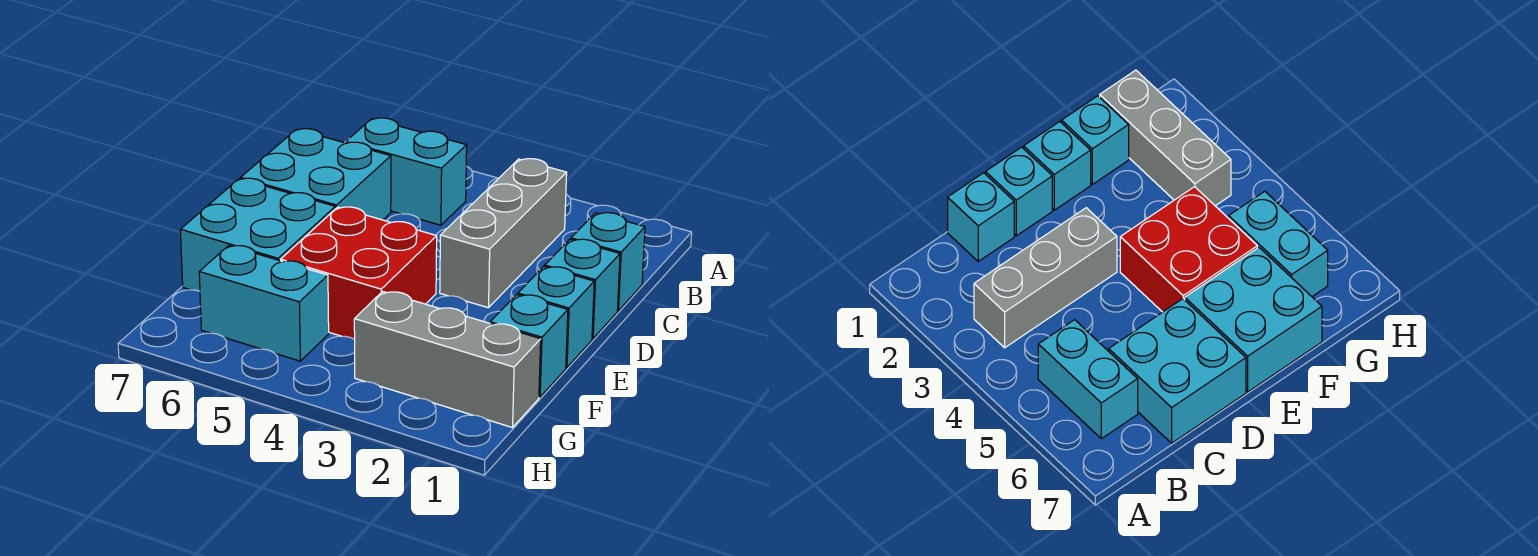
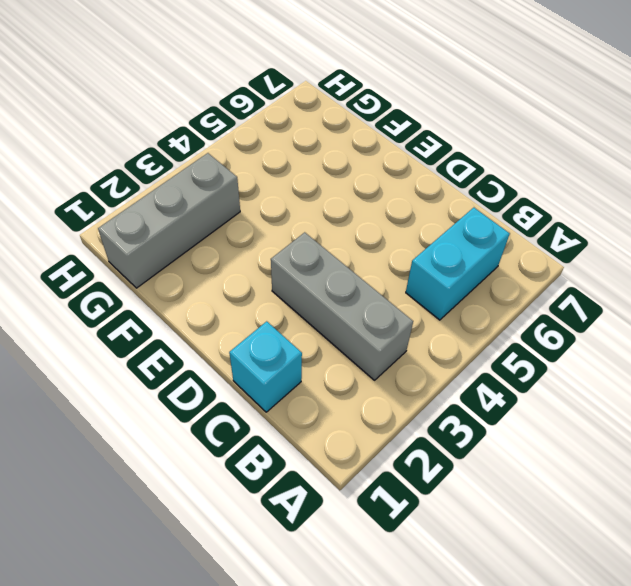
none -> cyan brick C6:D7 level 1
none -> cyan brick D1 level 1

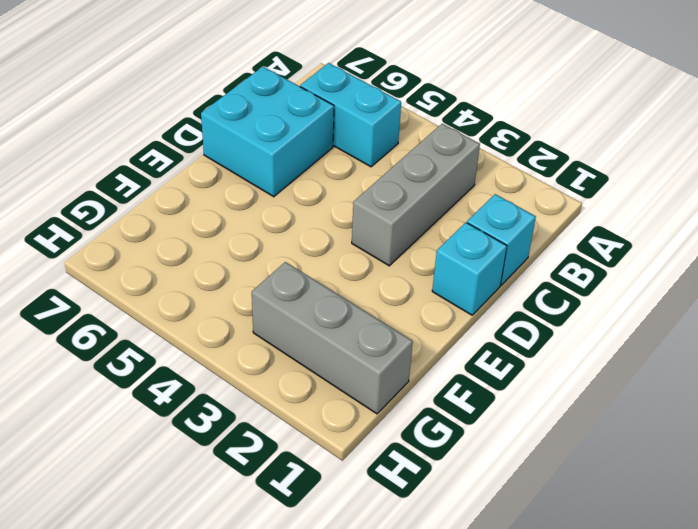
none -> cyan brick E1 level 1
none -> red brick E4:F5 level 1

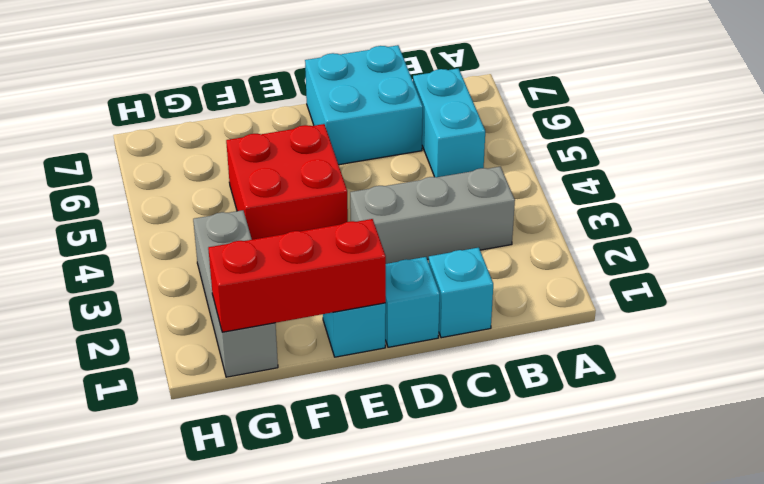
red brick E1:G1 level 2 -> none
none -> cyan brick E6:F7 level 1
none -> cyan brick F1 level 1

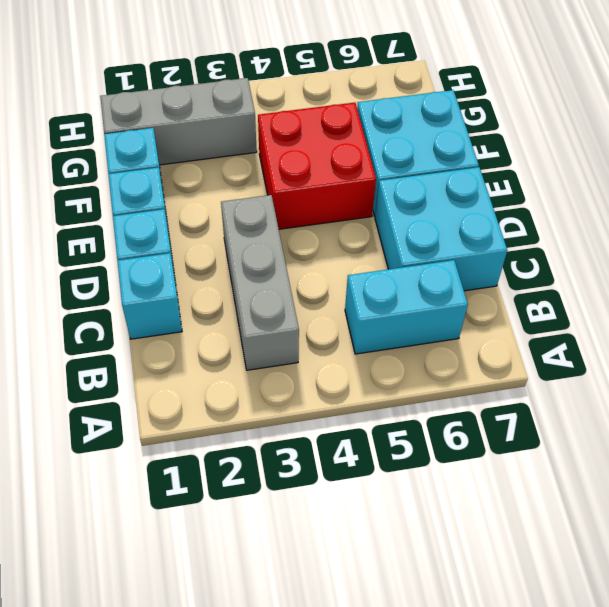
none -> cyan brick G5:G6 level 1

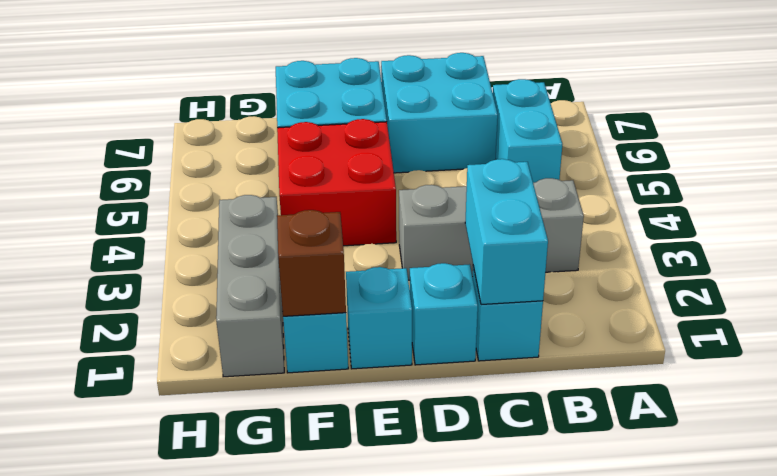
cyan brick C1:C2 level 2 -> cyan brick G5:G6 level 1
brown brick F1 level 2 -> none

